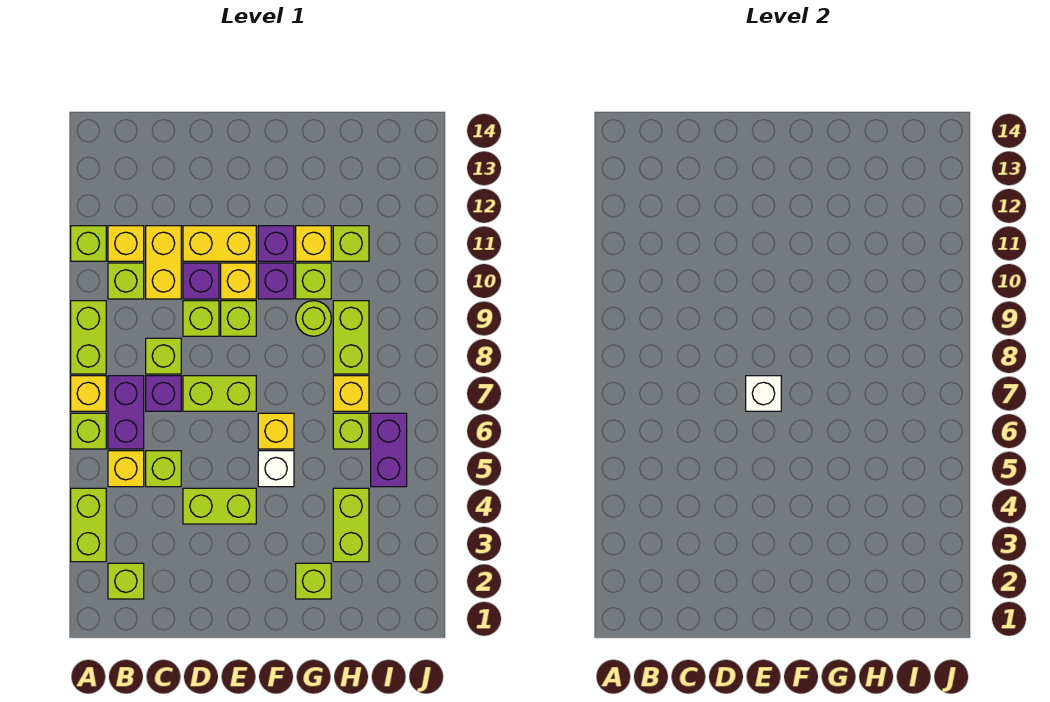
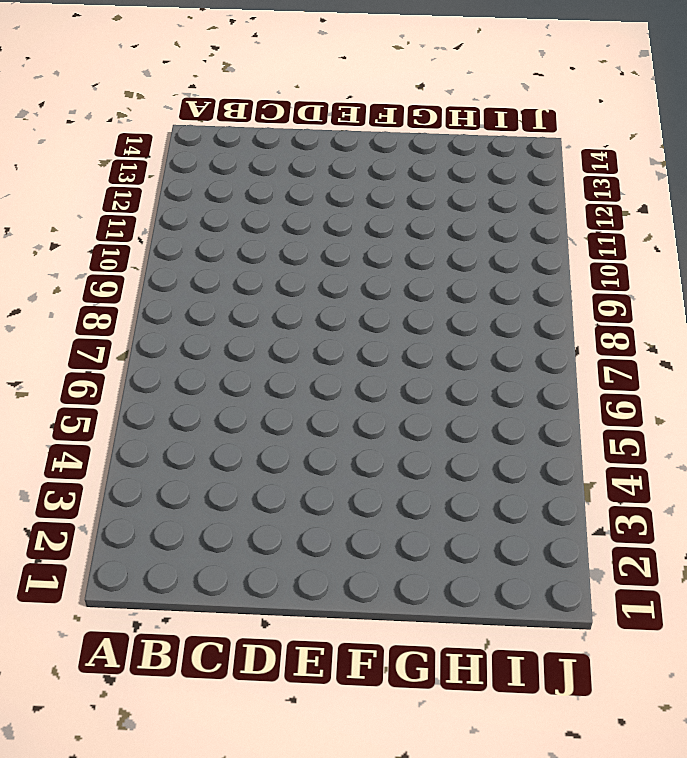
none -> lime brick A3:A4 level 1
none -> lime brick A6 level 1
none -> yellow brick A7 level 1
none -> lime brick A8:A9 level 1

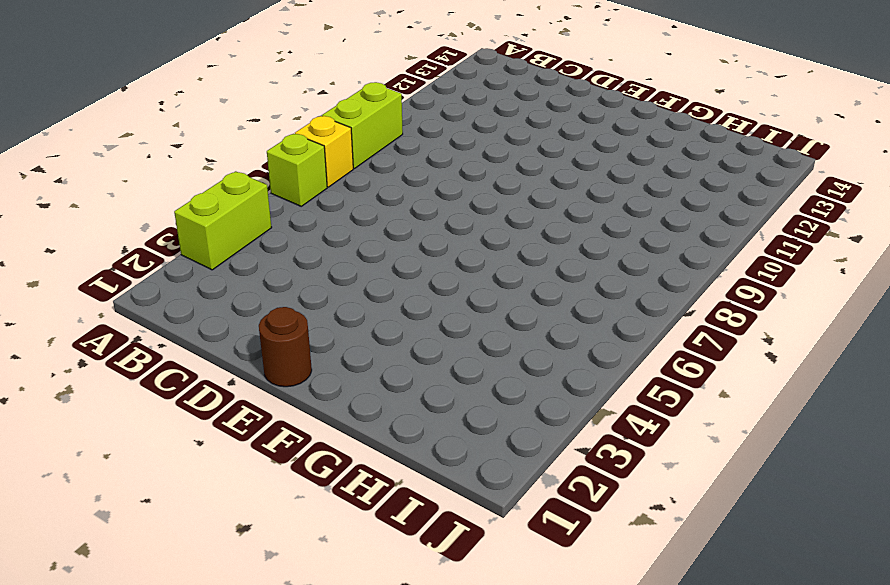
brown round brick E1 level 1 -> none
none -> lime brick A11 level 1
none -> lime brick B2 level 1
none -> yellow brick B5 level 1
none -> purple brick B6:B7 level 1

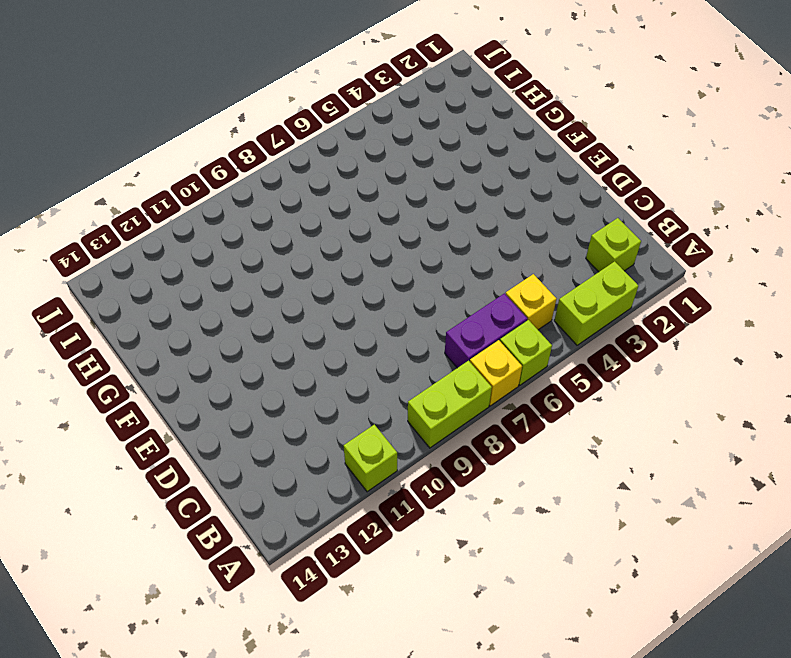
none -> lime brick B10 level 1
none -> yellow brick B11 level 1
none -> lime brick C5 level 1
none -> purple brick C7 level 1

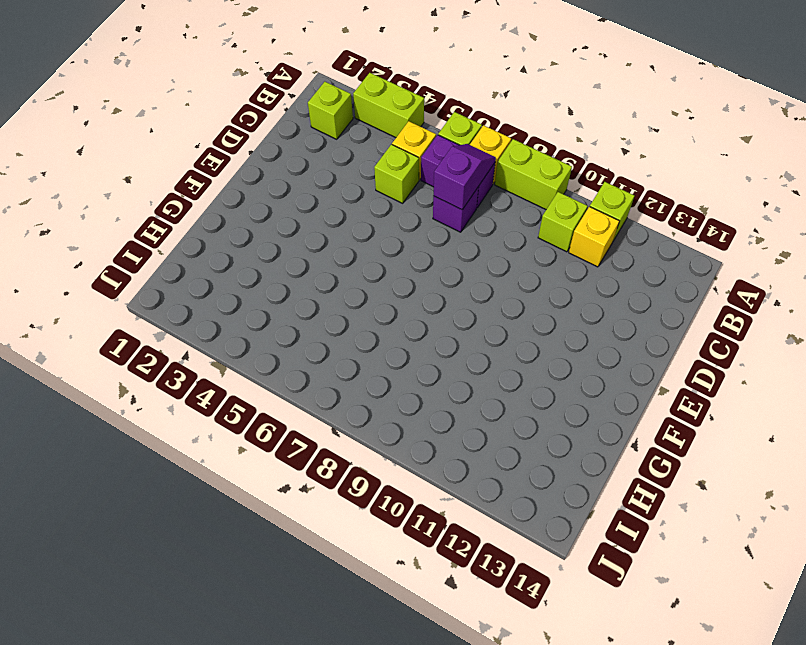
purple slope B7:C7 level 2 top C -> none
none -> lime brick C8 level 1
none -> yellow brick C10:C11 level 1
none -> lime brick D4:E4 level 1
none -> lime brick D7:E7 level 1

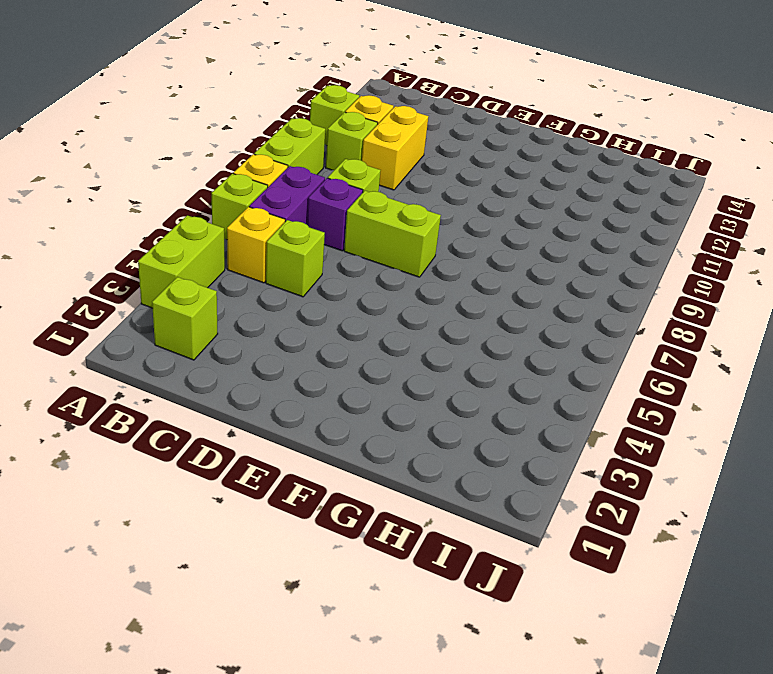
none -> lime brick D4:E4 level 1
none -> lime brick D9 level 1
none -> purple brick D10 level 1
none -> yellow brick D11:E11 level 1

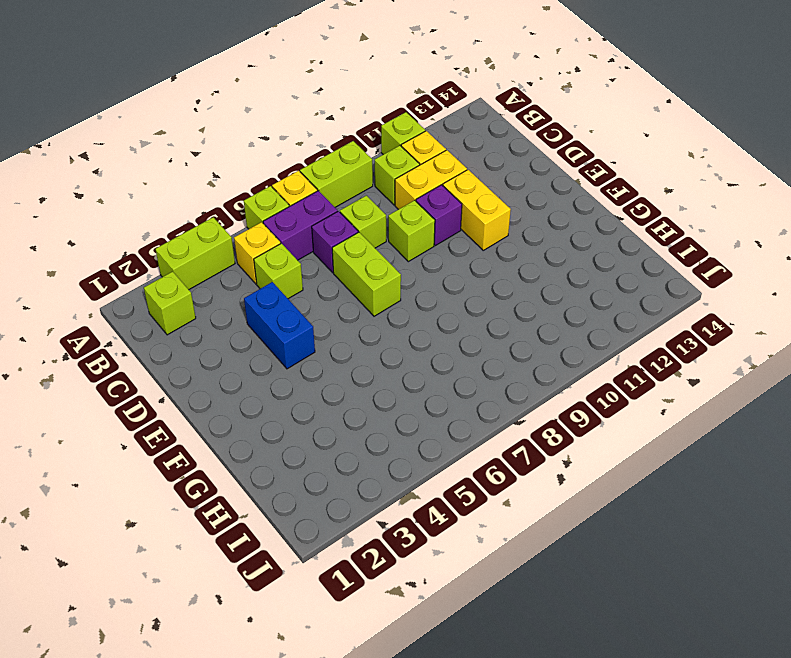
blue brick D4:E4 level 1 -> lime brick D4:E4 level 1
none -> lime brick E9 level 1
none -> yellow brick E10 level 1
none -> white brick F5 level 1
none -> yellow brick F6 level 1

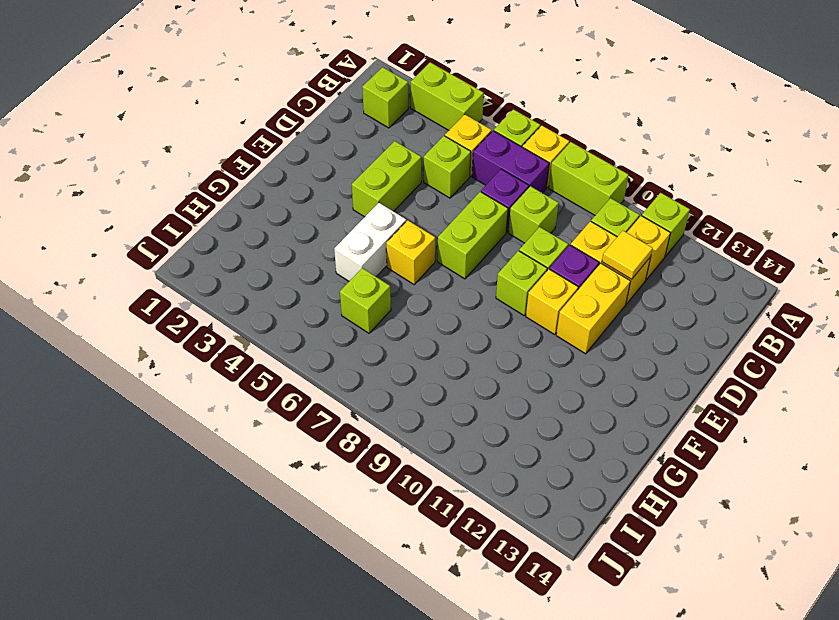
yellow tile C11 level 2 -> none
white brick F5:G5 level 1 -> white brick F5 level 1
none -> purple brick F10 level 1
none -> purple brick F11 level 1
none -> lime brick G2 level 1
none -> lime round brick G9 level 1

